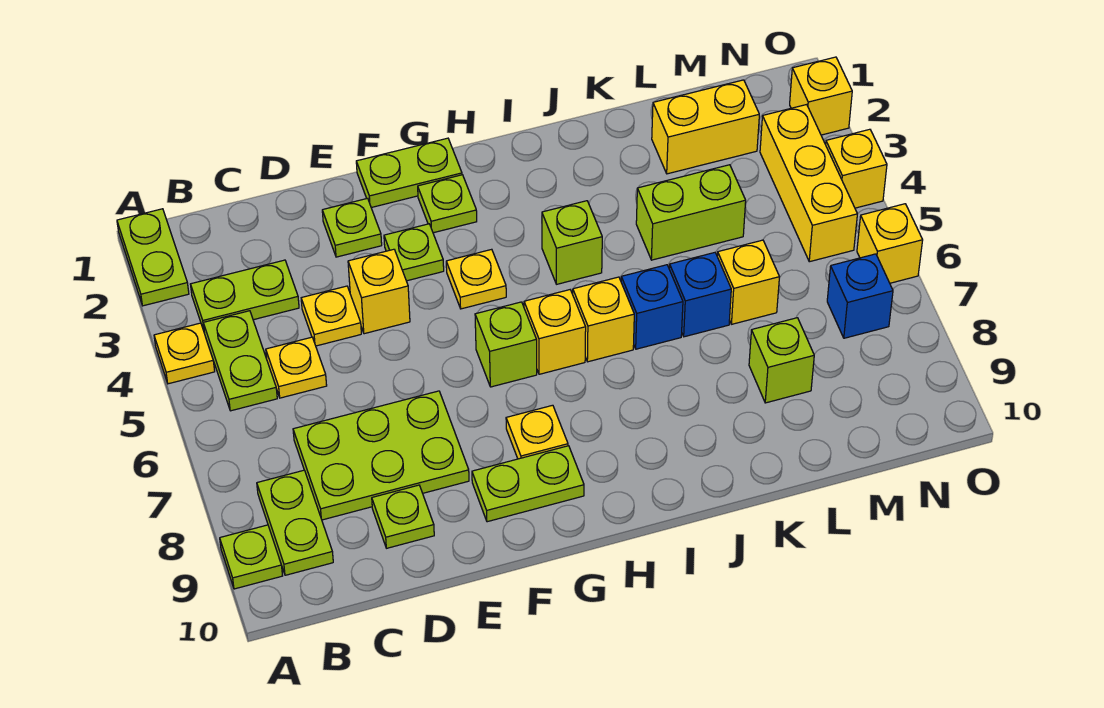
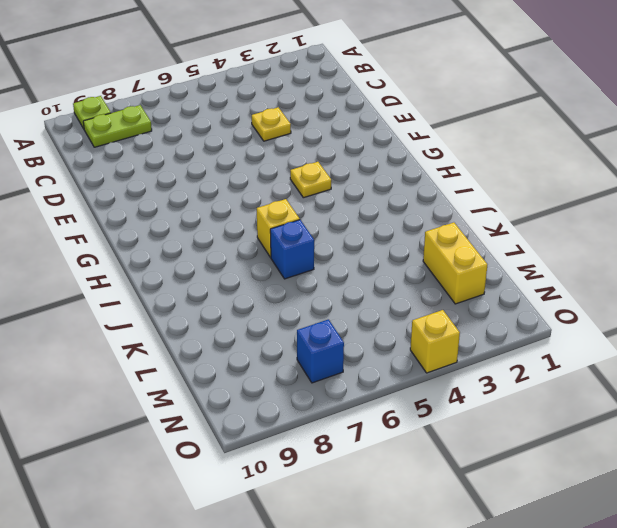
none -> lime plate A1:A2 level 1
none -> yellow plate A4 level 1
none -> lime plate B3:C3 level 1
none -> lime plate B4:B5 level 1

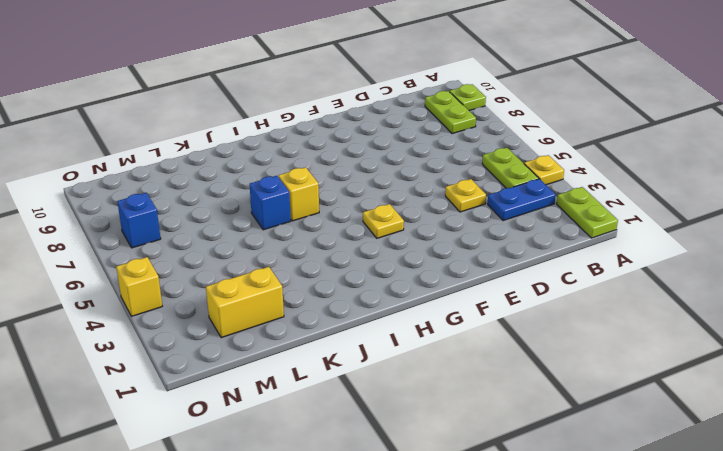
blue plate B3:C3 level 1 -> lime plate B3:C3 level 1
none -> yellow plate C5 level 1
none -> lime plate C7:E8 level 1
none -> lime plate D9 level 1
none -> lime plate E2 level 1

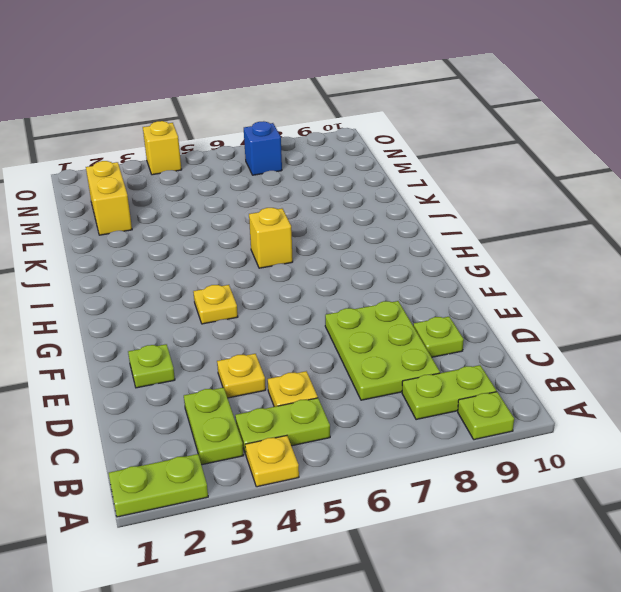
none -> yellow brick E4 level 1
none -> lime plate F1:G1 level 1
none -> lime plate F3 level 1
none -> lime plate F9:G9 level 1

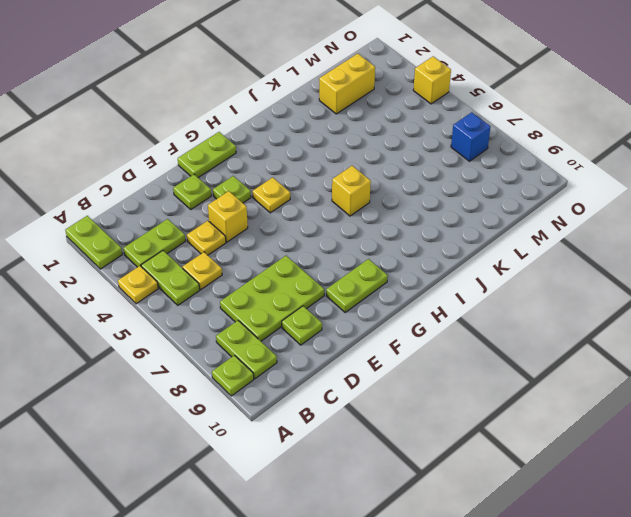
none -> lime plate G2 level 1
none -> lime brick G6 level 1
none -> yellow plate G8 level 1
none -> yellow brick H6 level 1

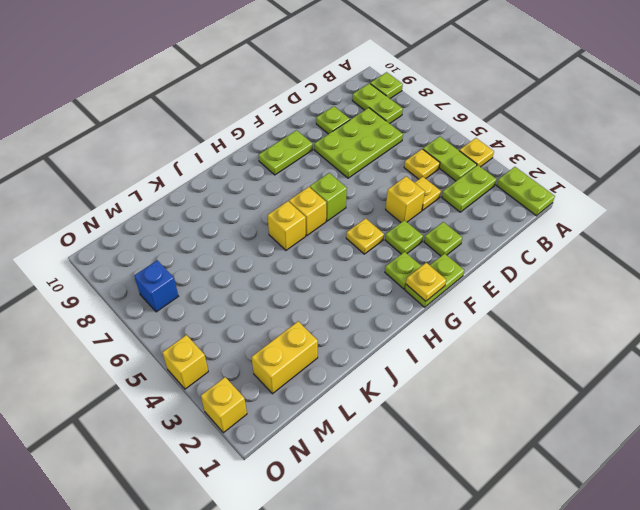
yellow plate G1 level 2 -> yellow plate G8 level 1
none -> lime brick I4 level 1
none -> blue brick J6 level 1
none -> lime brick K4:L4 level 1
none -> blue brick K6 level 1

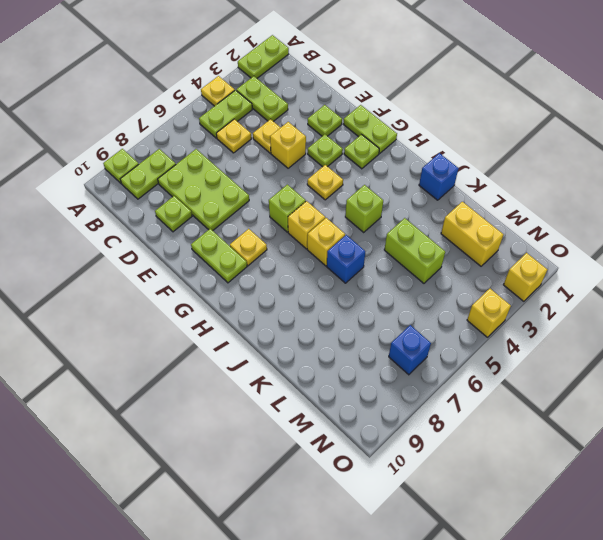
blue brick J1 level 1 -> blue brick K6 level 1
none -> yellow brick L6 level 1
none -> lime brick L8 level 1
none -> yellow brick N3:N5 level 1
none -> yellow brick O6 level 1

